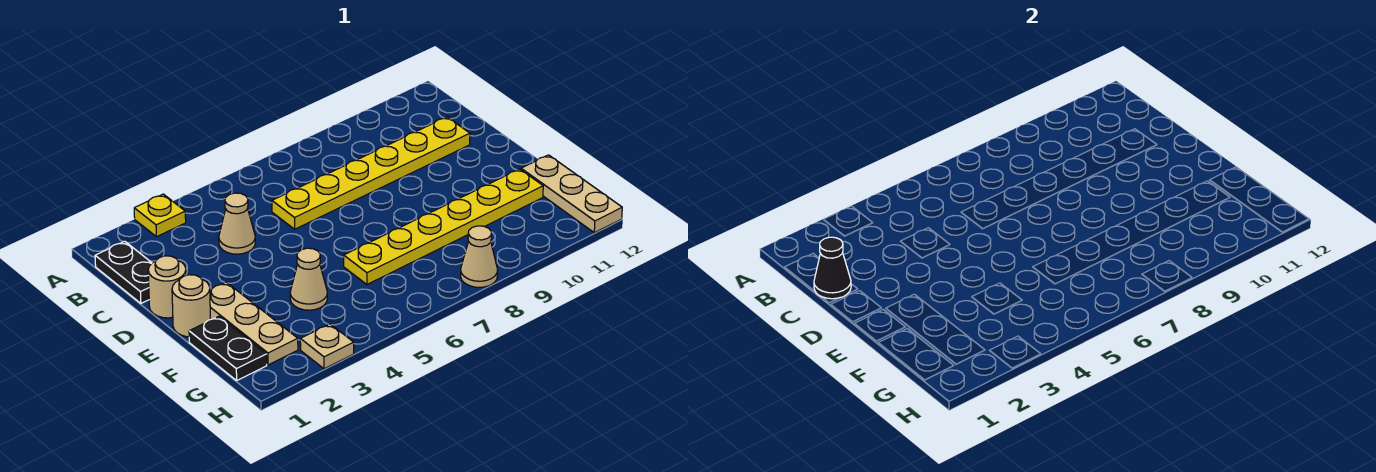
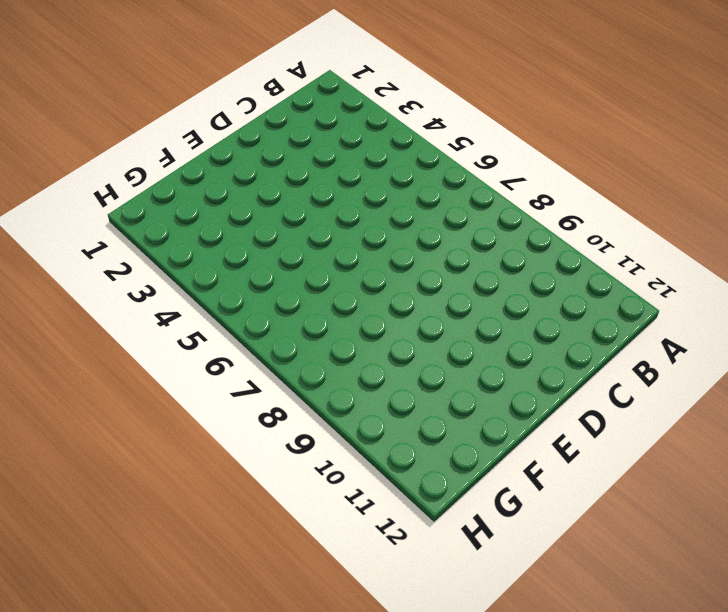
none -> yellow plate A3 level 1
none -> black plate B1:C1 level 1
none -> tan cone C4 level 1

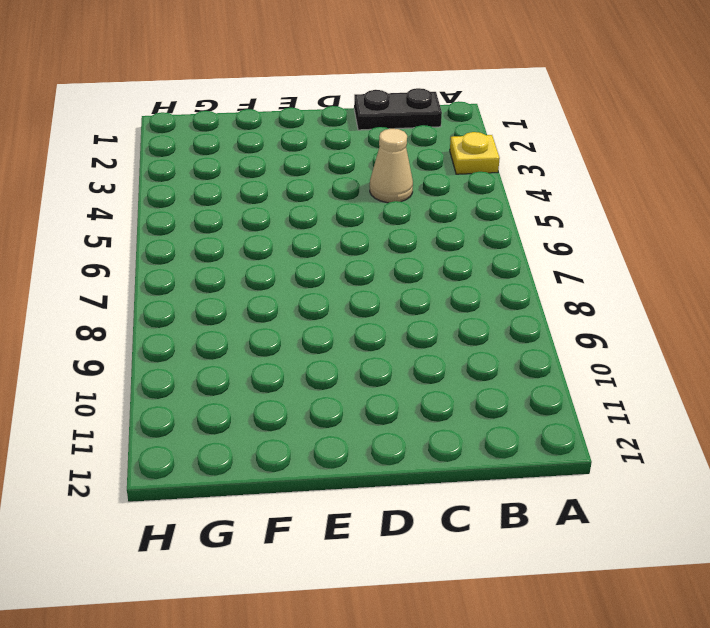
none -> yellow plate C6:C11 level 1
none -> tan round brick D1 level 1
none -> tan round brick E1 level 1

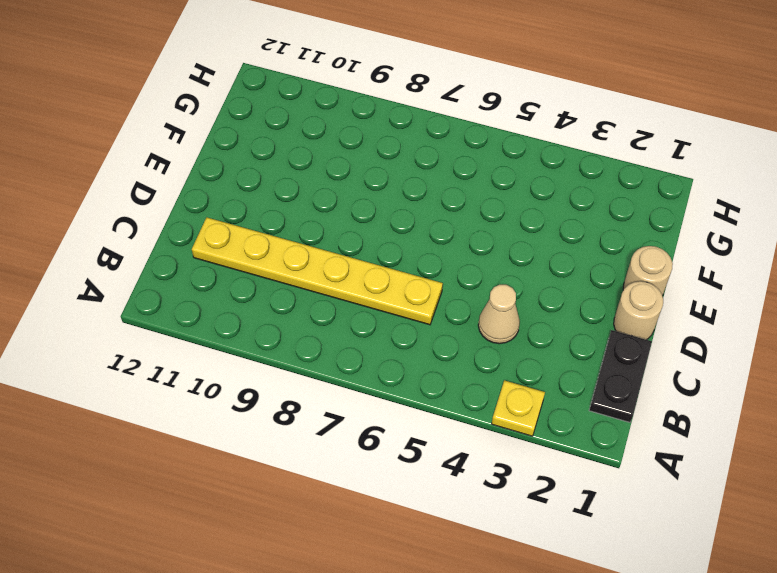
none -> tan plate E2:G2 level 1
none -> black plate F1:G1 level 1
none -> tan cone F4 level 1

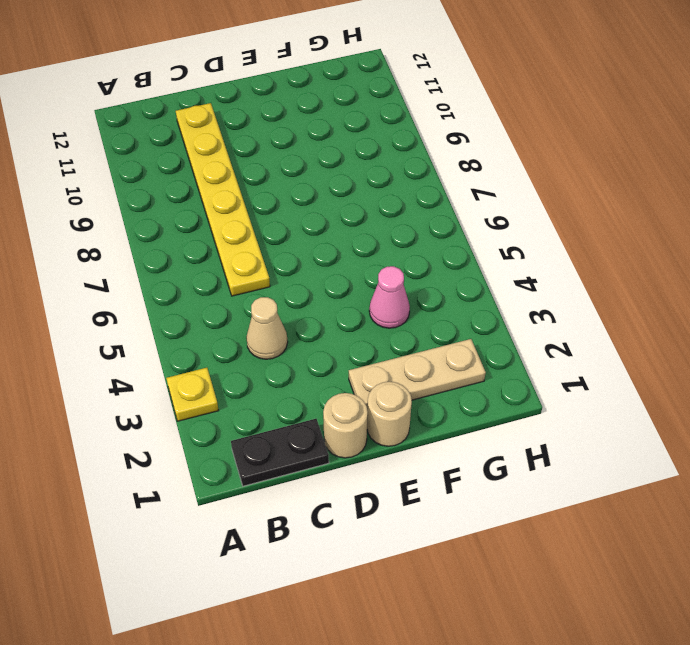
pink cone F4 level 1 -> tan cone F4 level 1
none -> black plate F1:G1 level 1
none -> yellow plate F6:F11 level 1
none -> tan plate F12:H12 level 1

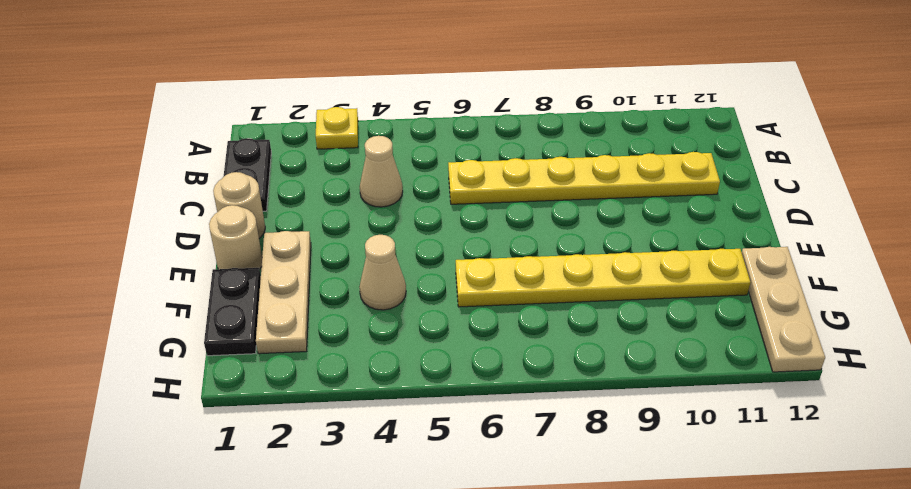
none -> tan plate H3 level 1
none -> tan cone H8 level 1
none -> black cone C1 level 2

